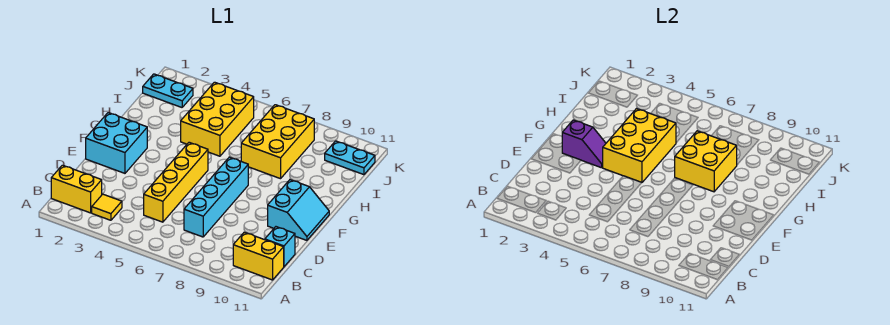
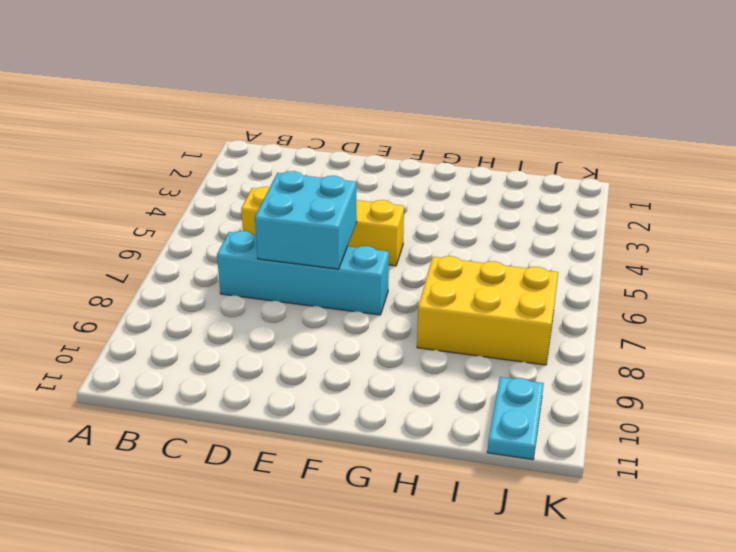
cyan brick D6:E7 level 2 -> cyan brick E1:F2 level 1
none -> yellow brick B1:B2 level 1
none -> yellow tile B3 level 1
none -> yellow brick B10:B11 level 1

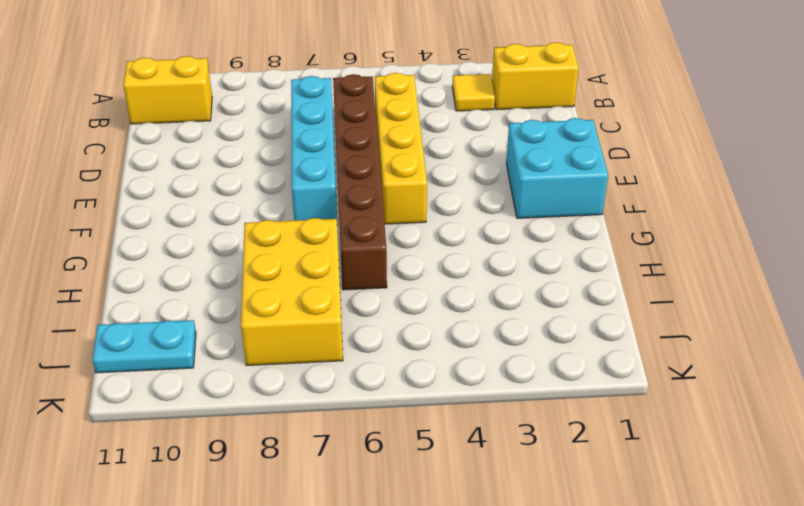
brown brick C6:H6 level 1 -> none
none -> cyan brick C11 level 1
none -> cyan slope E10:F11 level 1 top 10
none -> yellow brick H4:J5 level 1

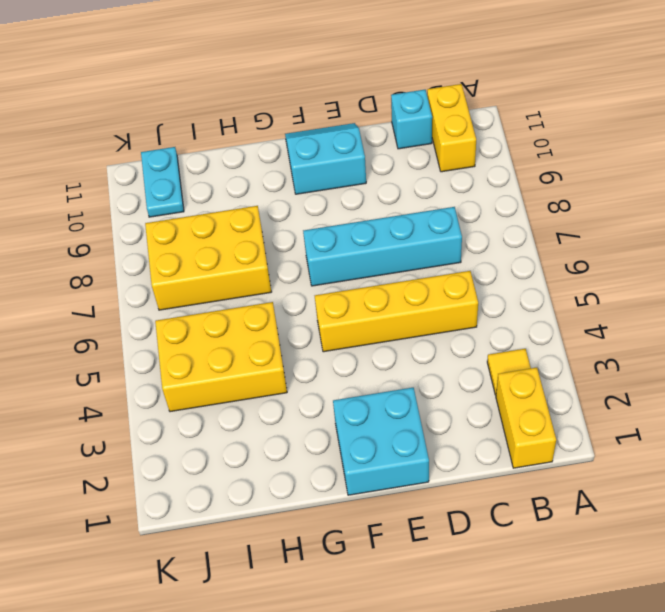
none -> cyan plate J1:J2 level 1
none -> purple slope F2:F3 level 2 top 2
none -> yellow brick F4:H5 level 2

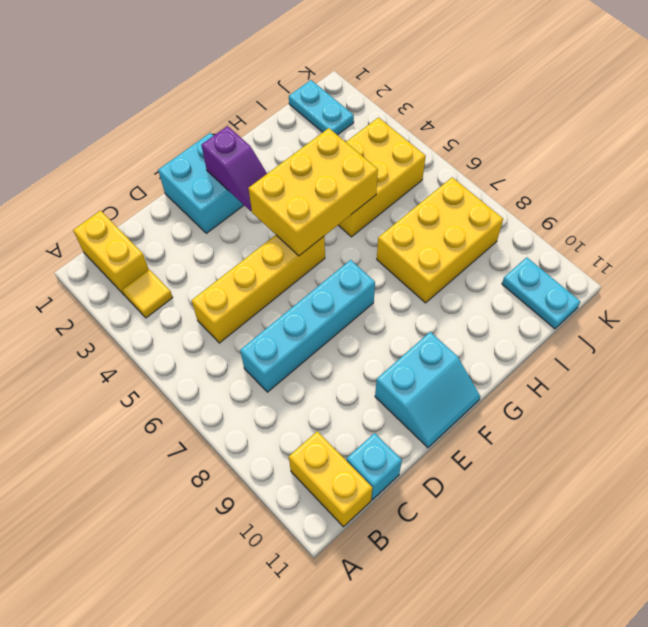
none -> yellow brick G7:H8 level 2

